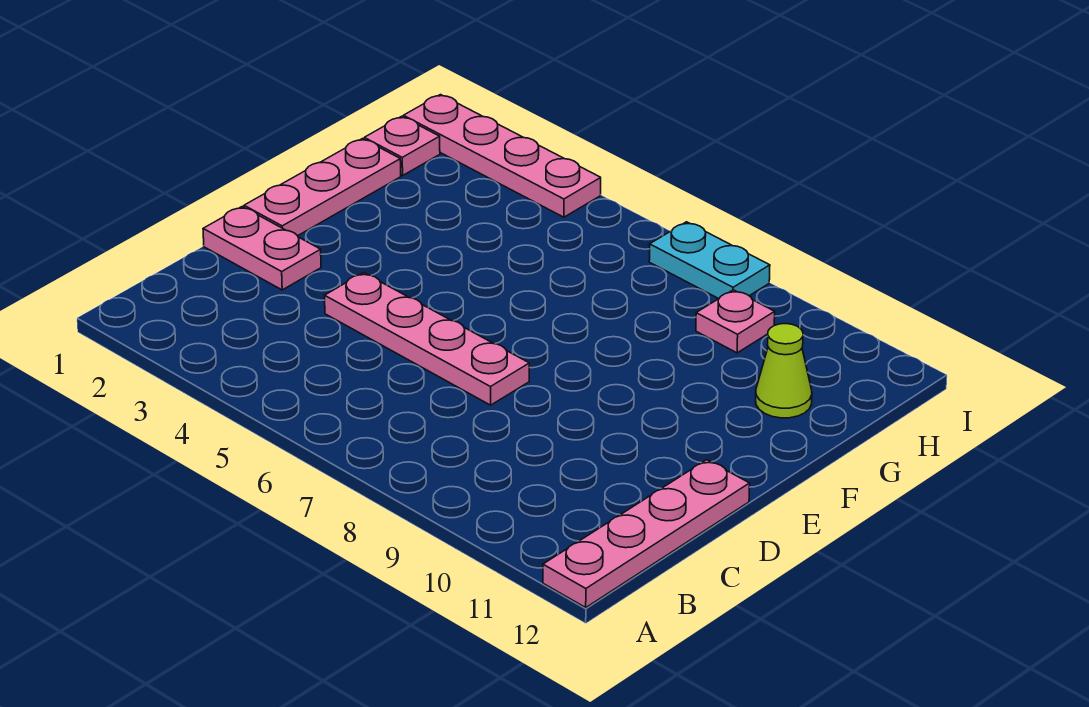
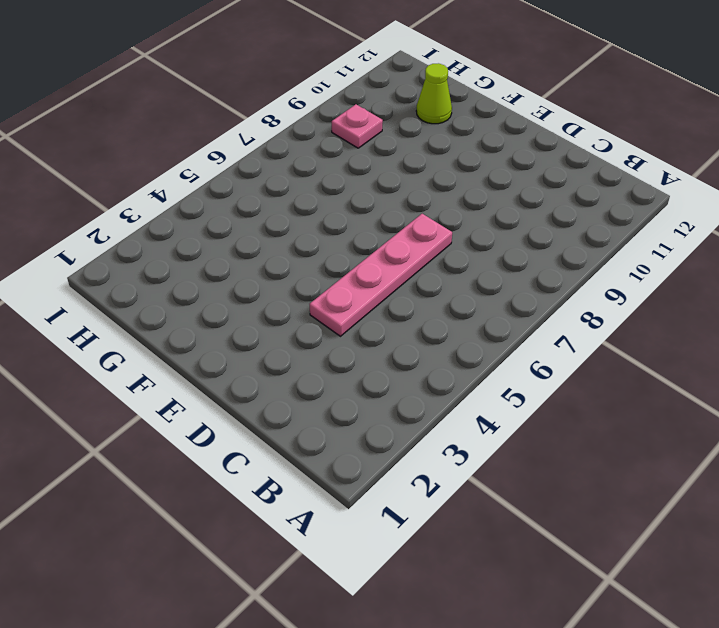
none -> pink plate A12:D12 level 1
none -> pink plate D1:D2 level 1

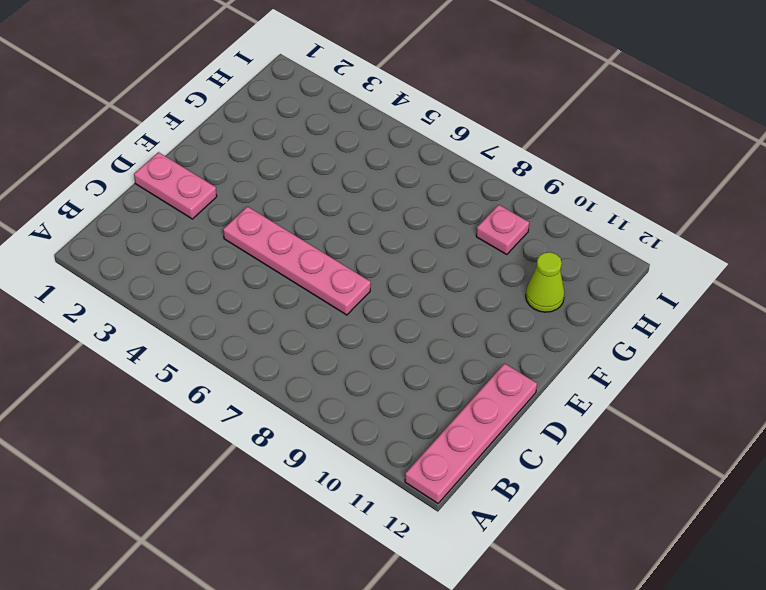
none -> pink plate E1:G1 level 1
none -> pink plate H1 level 1

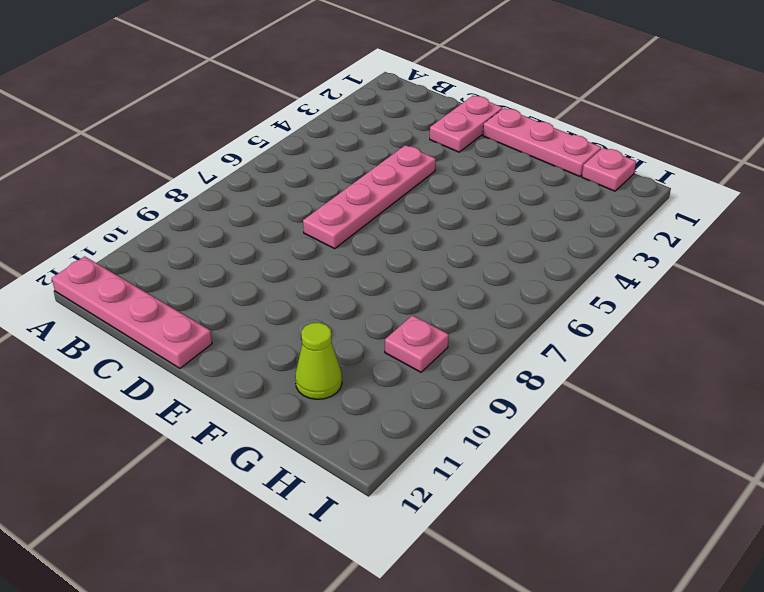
none -> pink plate I1:I4 level 1
none -> cyan plate I7:I8 level 1

